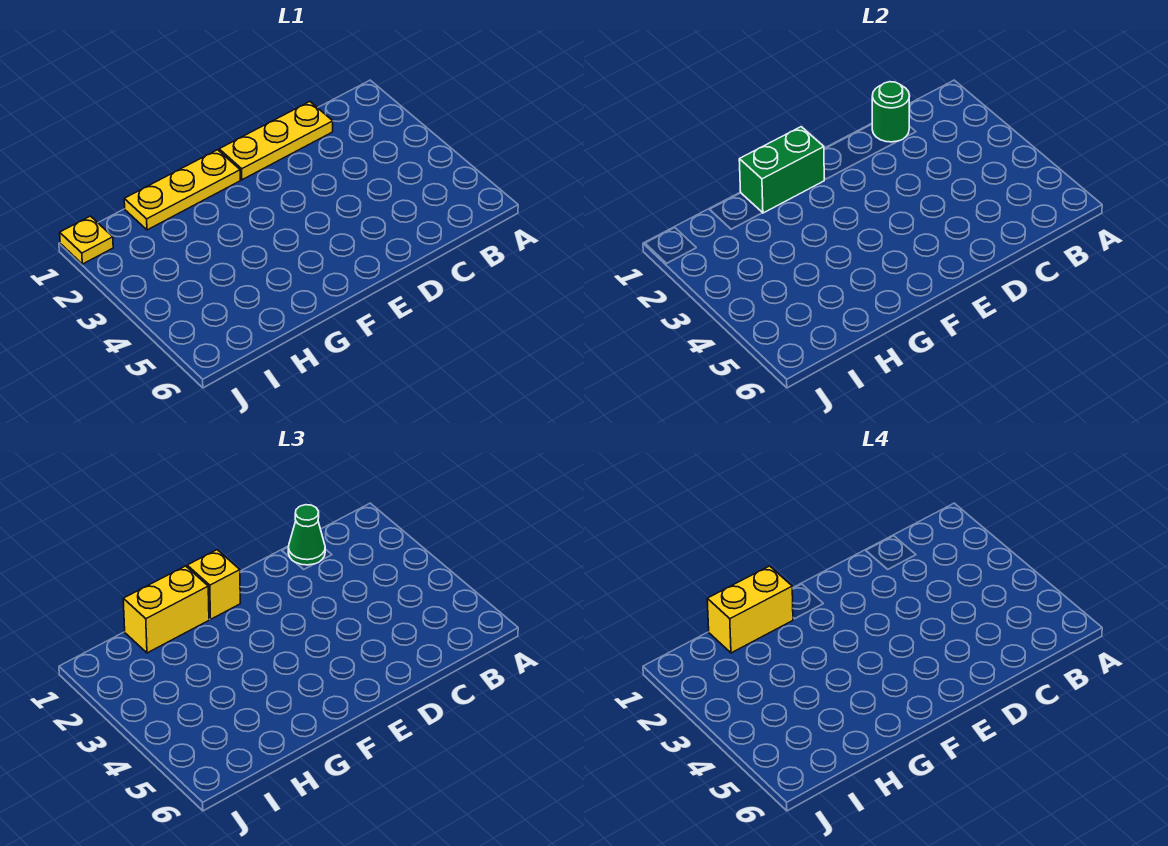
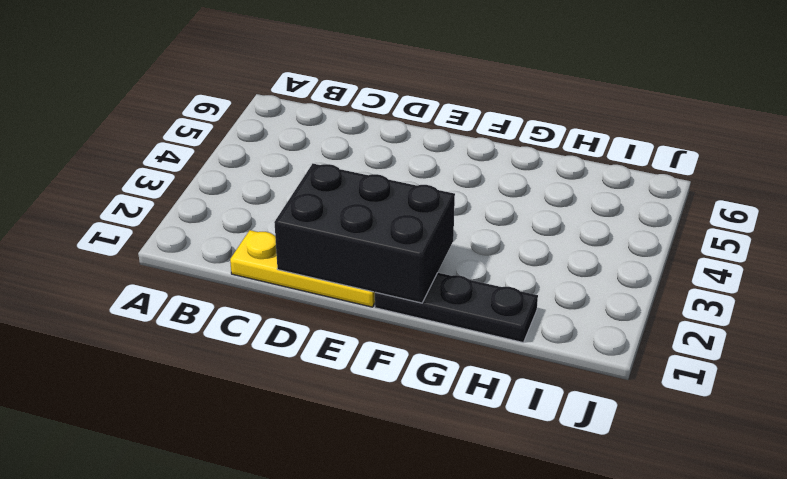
black brick D1:F2 level 2 -> green brick F1:G1 level 2
black plate F1:H1 level 1 -> yellow plate F1:H1 level 1
none -> yellow plate J1 level 1
none -> green round brick C1 level 2

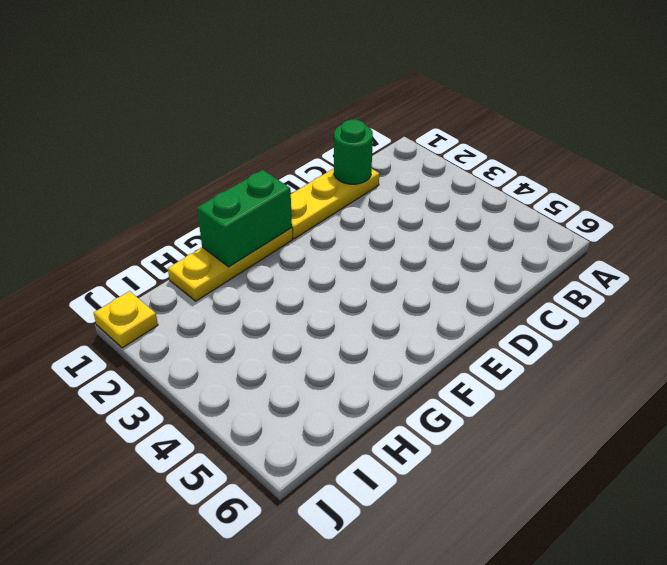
none -> green cone C1 level 3
none -> yellow brick F1 level 3

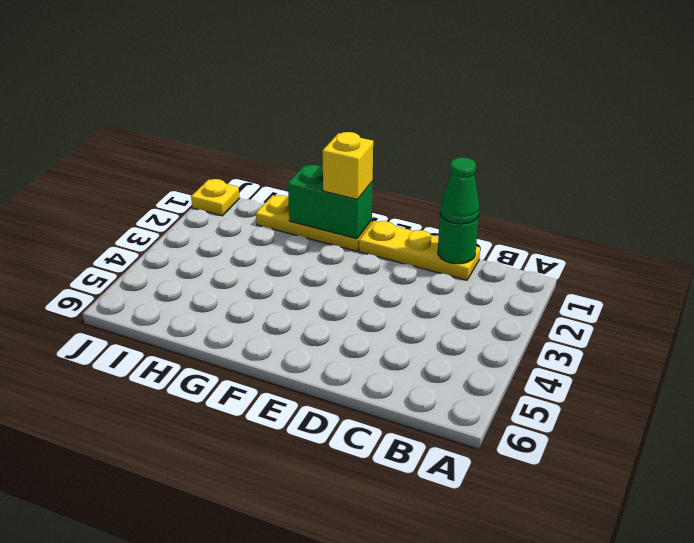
none -> yellow brick G1:H1 level 3
none -> yellow brick G1:H1 level 4

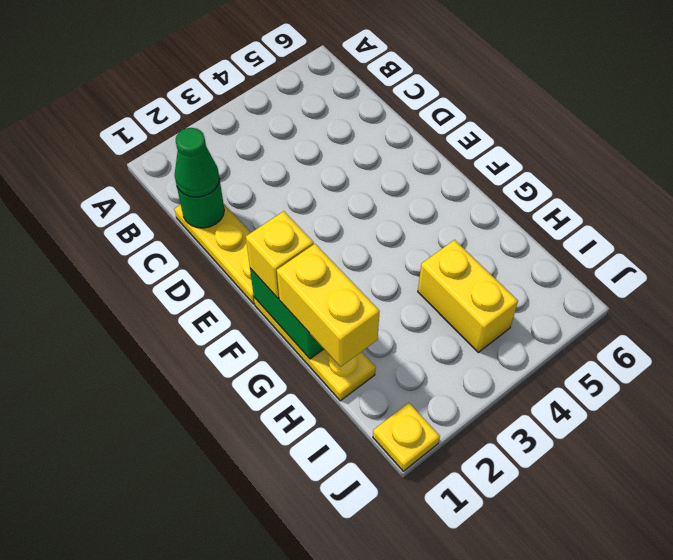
yellow brick H4:I4 level 1 -> yellow brick G1:H1 level 4

